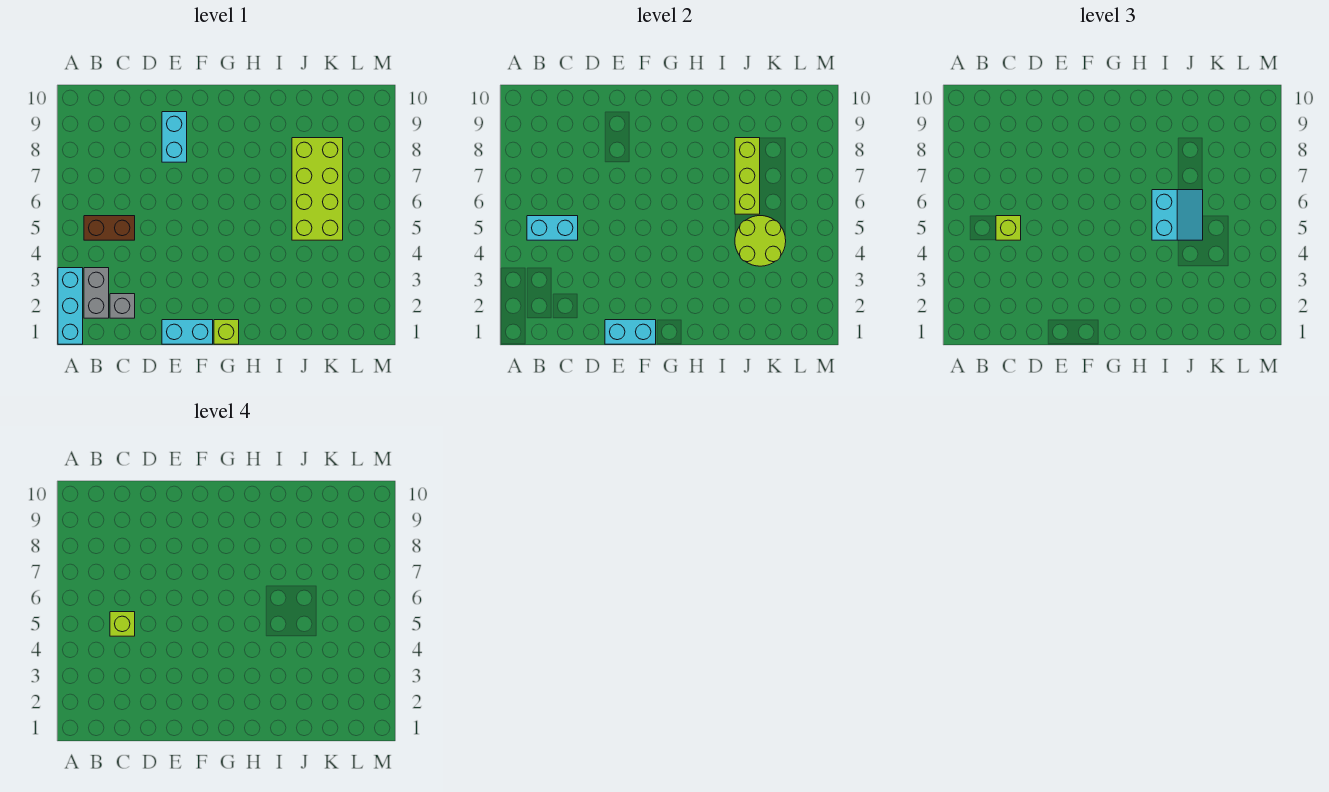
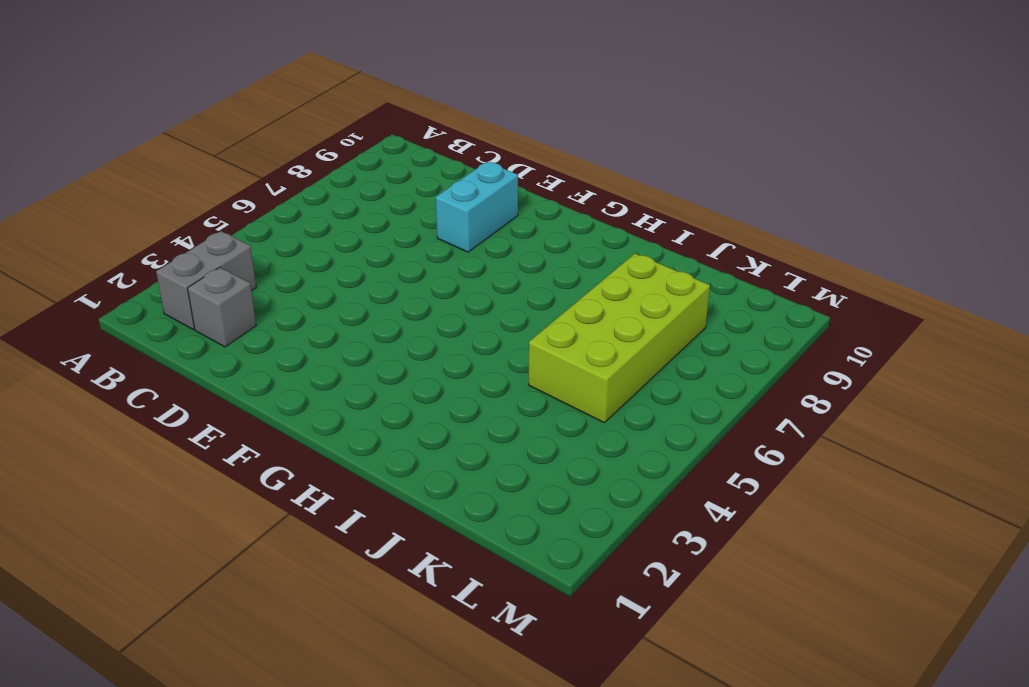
none -> cyan brick A1:A3 level 1
none -> brown brick B5:C5 level 1
none -> cyan brick E1:F1 level 1

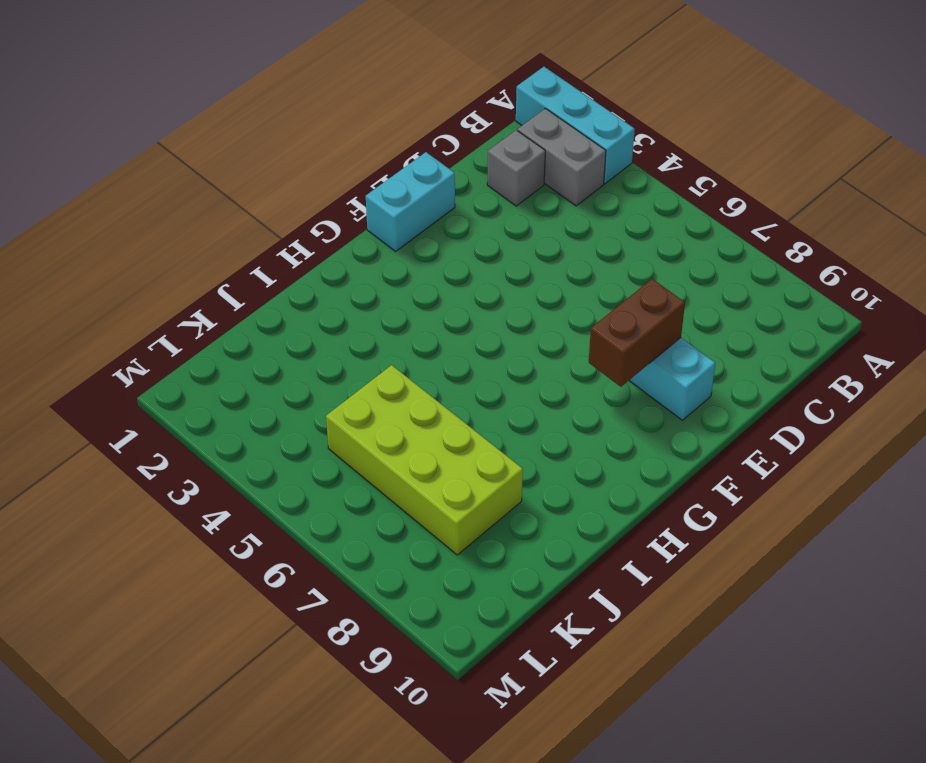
brown brick E8:F8 level 2 -> brown brick B5:C5 level 1
none -> lime brick G1 level 1
none -> cyan brick B5:C5 level 2
none -> cyan brick E1:F1 level 2

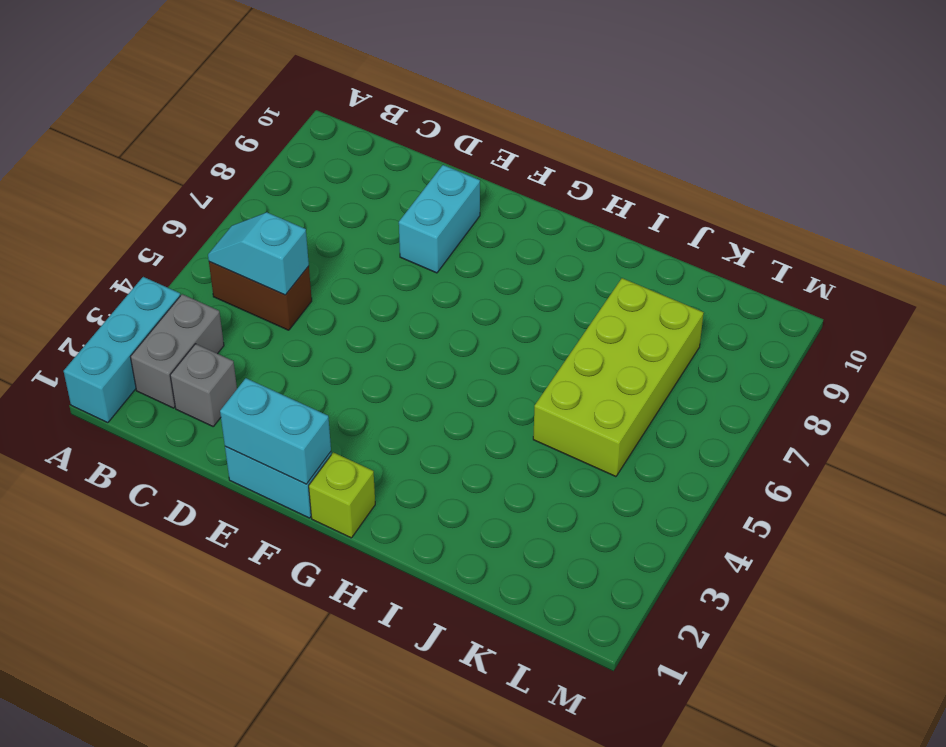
cyan slope B5:C5 level 2 top C -> cyan brick B5:C5 level 2
none -> lime round brick J4:K5 level 2
none -> lime brick J6:J8 level 2
none -> lime brick C5 level 3

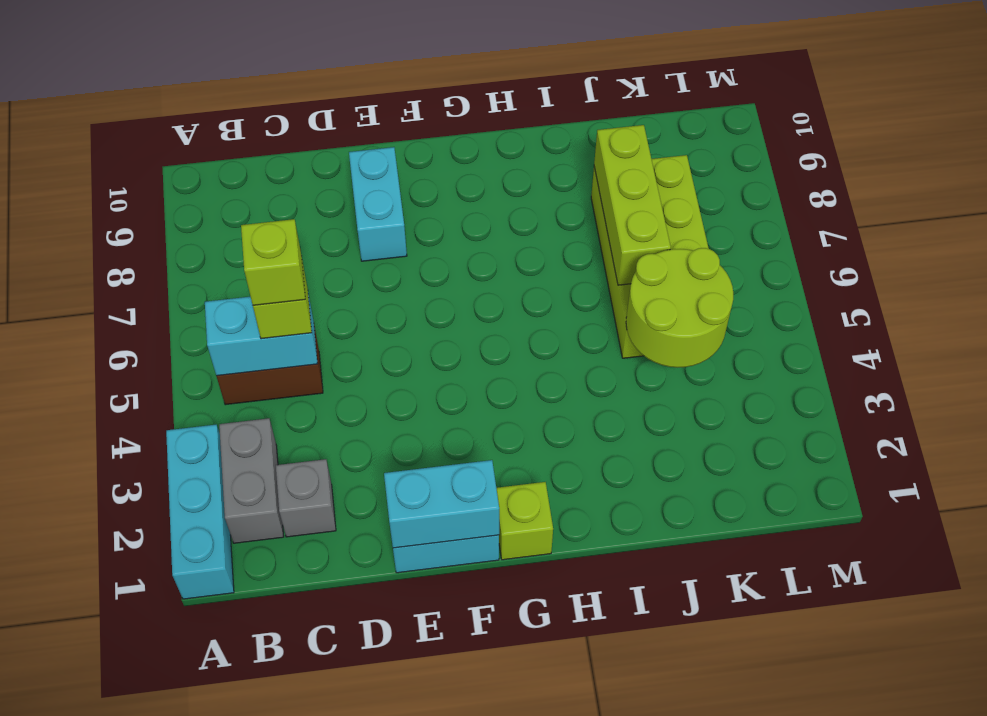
none -> cyan slope I5:J6 level 3 top I

